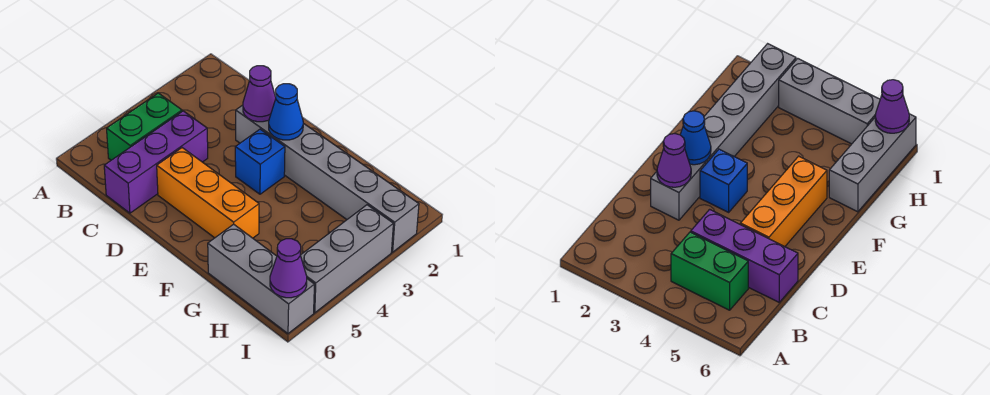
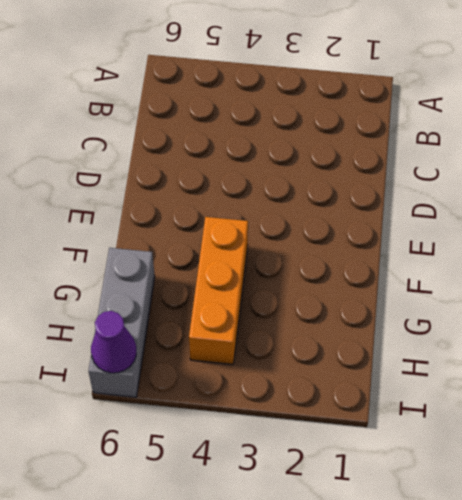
orange brick F4:H4 level 1 -> orange brick D5:F5 level 1
none -> green brick B4:B5 level 1
none -> purple brick C4:C6 level 1

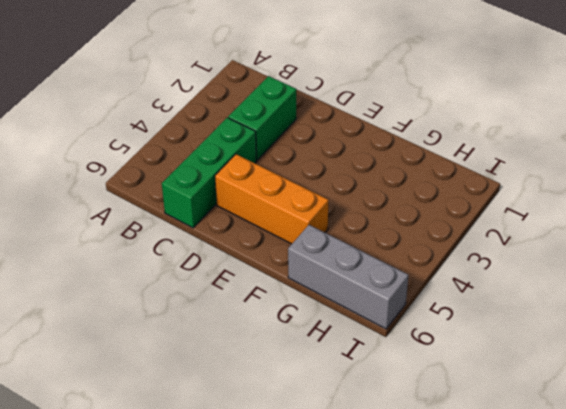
green brick C2:C3 level 1 -> green brick B4:B5 level 1
green brick C4:C6 level 1 -> purple brick C4:C6 level 1
none -> grey brick D2:I2 level 1
none -> blue brick E3 level 1

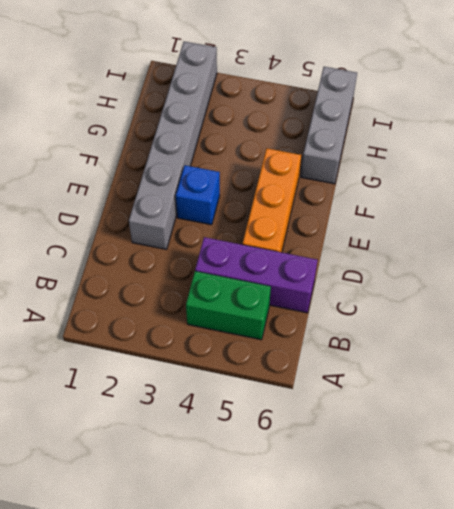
none -> grey brick I3:I5 level 1
none -> purple cone D2 level 2

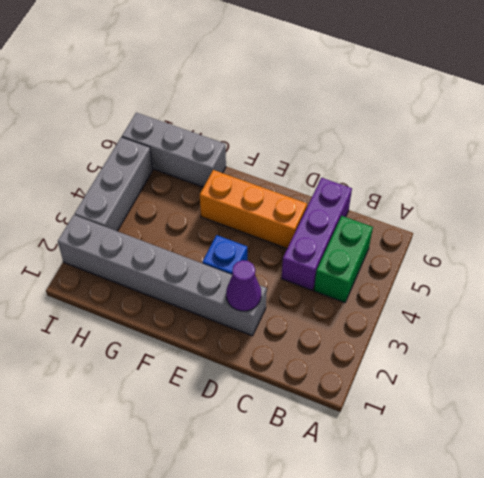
none -> blue cone E2 level 2
none -> purple cone I6 level 2

